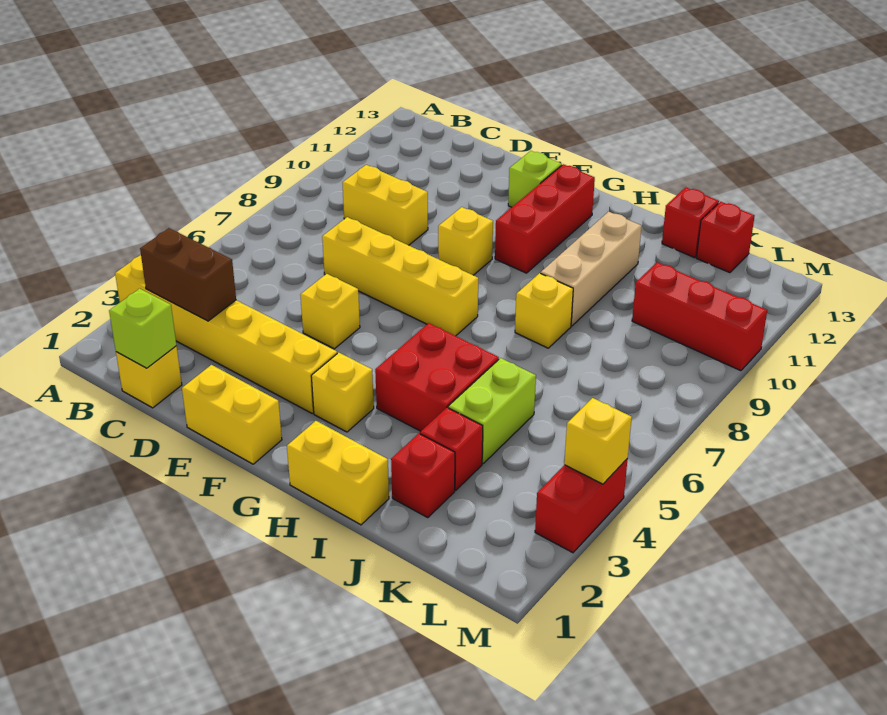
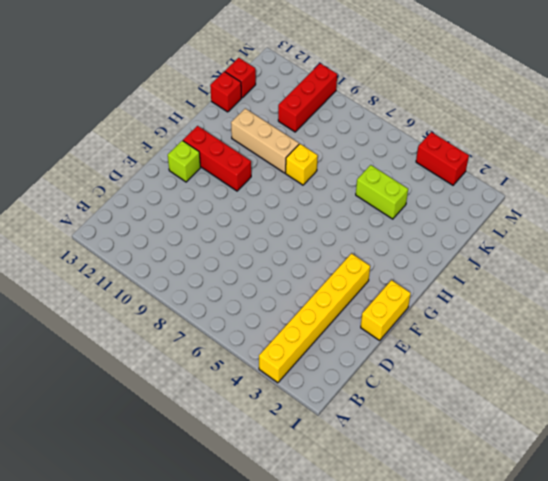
none -> yellow brick C1 level 1
none -> yellow brick C9:D9 level 1
none -> yellow brick D7:G7 level 1

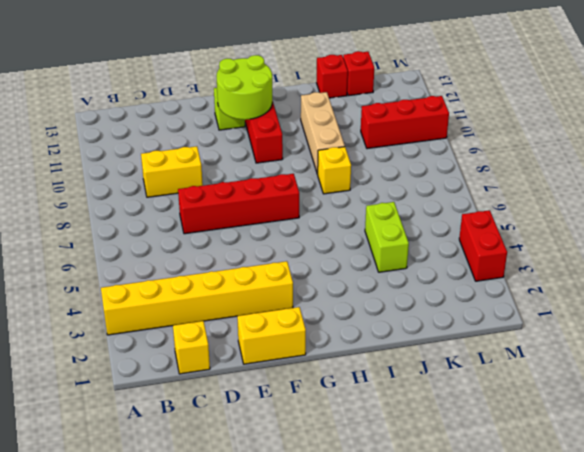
red brick D7:G7 level 1 -> yellow brick D7:G7 level 1
lime round brick F11:G12 level 2 -> none
none -> yellow brick E5 level 1
none -> yellow brick F9 level 1
none -> yellow brick G3 level 1

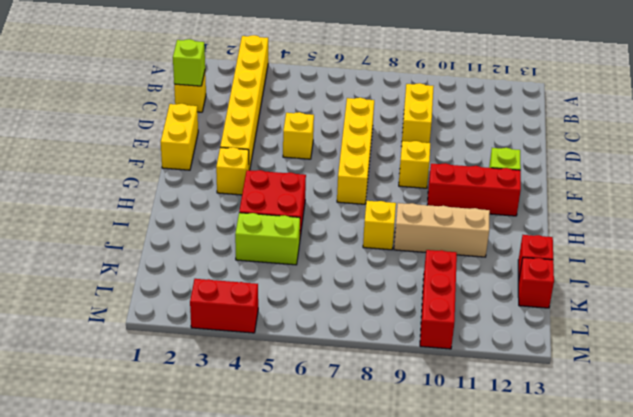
none -> yellow brick H1:I1 level 1
none -> red brick J2 level 1
none -> red brick J3 level 1

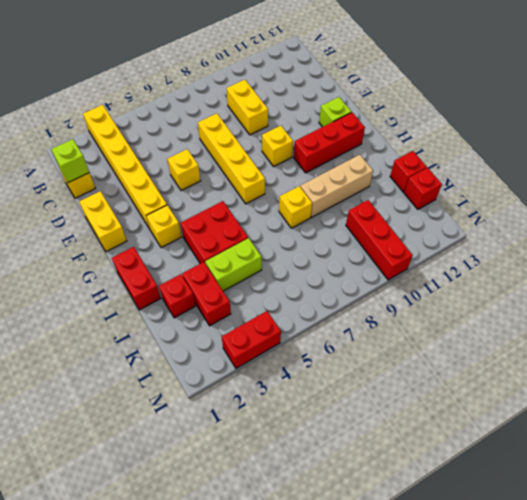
red brick H1:I1 level 1 -> yellow brick H1:I1 level 1
red brick J3:K3 level 1 -> red brick J3 level 1
none -> brown brick B3:C3 level 2
none -> yellow brick M4 level 2

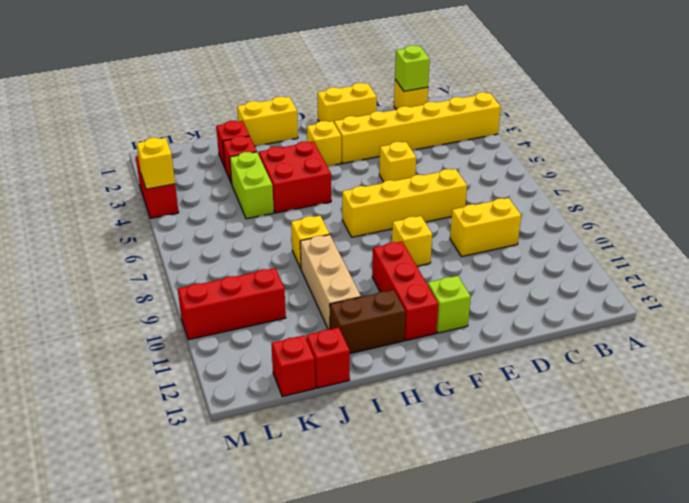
brown brick H12:I12 level 1 -> brown brick B3:C3 level 2

